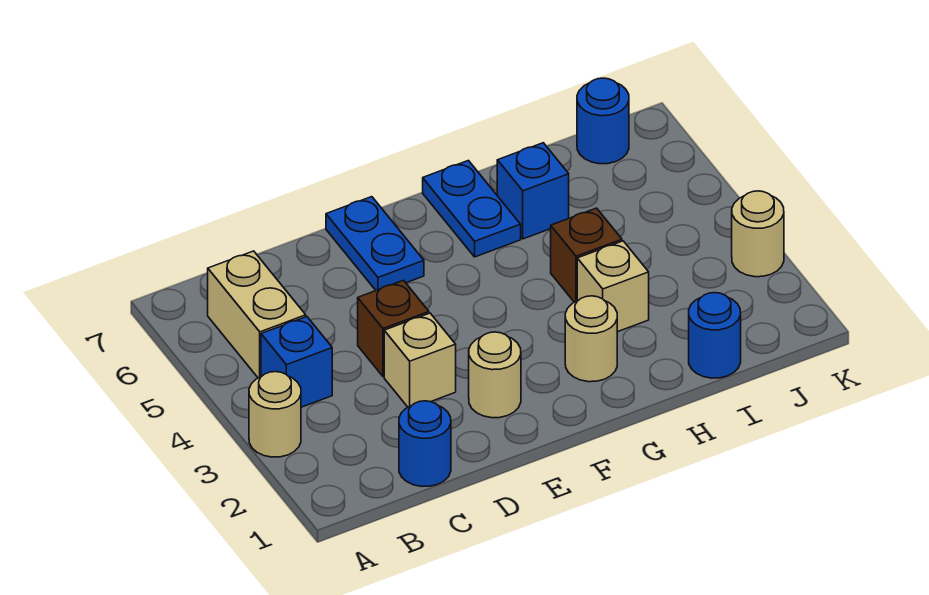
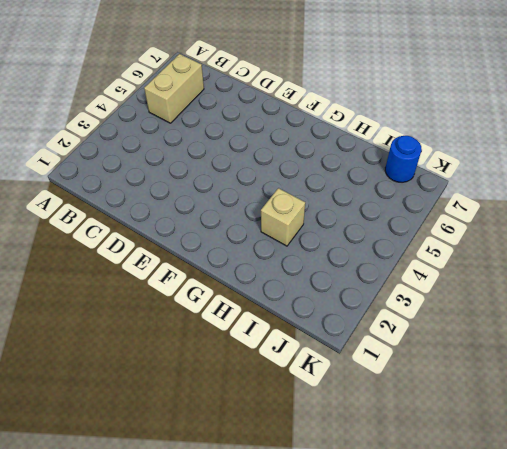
none -> tan round brick A3 level 1
none -> blue brick B4 level 1
none -> blue round brick C1 level 1

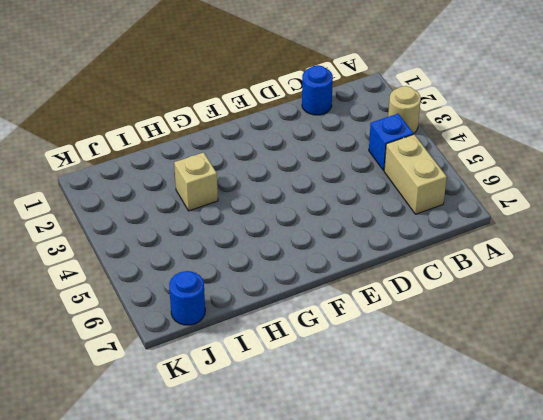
none -> tan brick D3 level 1
none -> brown brick D4 level 1
none -> tan round brick E2 level 1

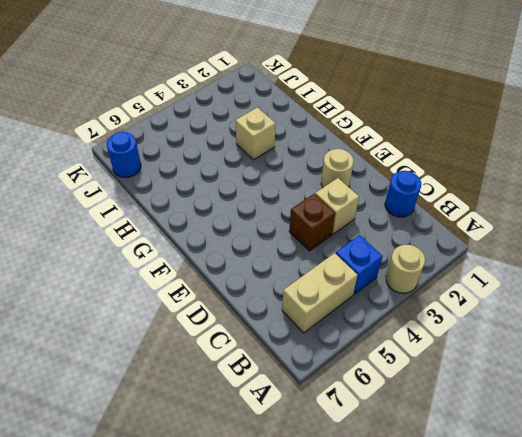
none -> blue plate E6:E7 level 1
none -> tan round brick G2 level 1
none -> blue plate G6:G7 level 1

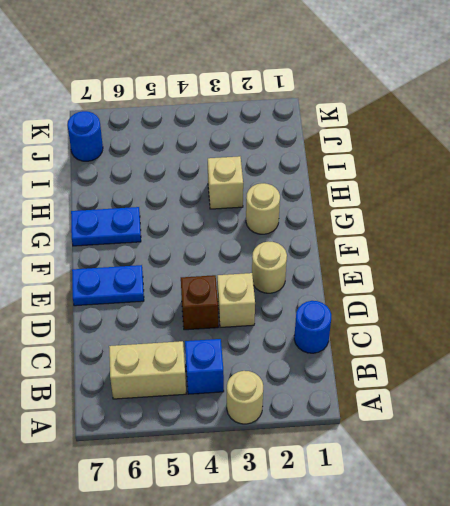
none -> brown brick H4 level 1
none -> blue brick H6 level 1
none -> blue round brick I1 level 1

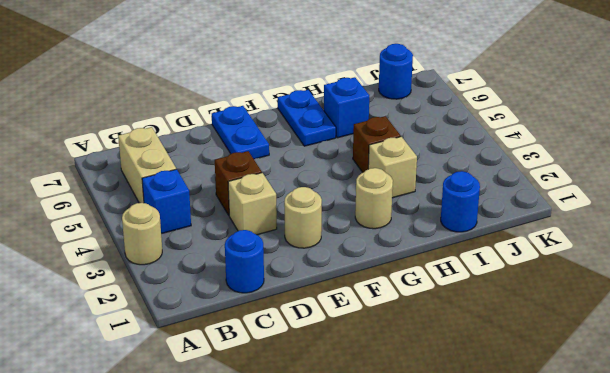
none -> tan round brick K3 level 1

